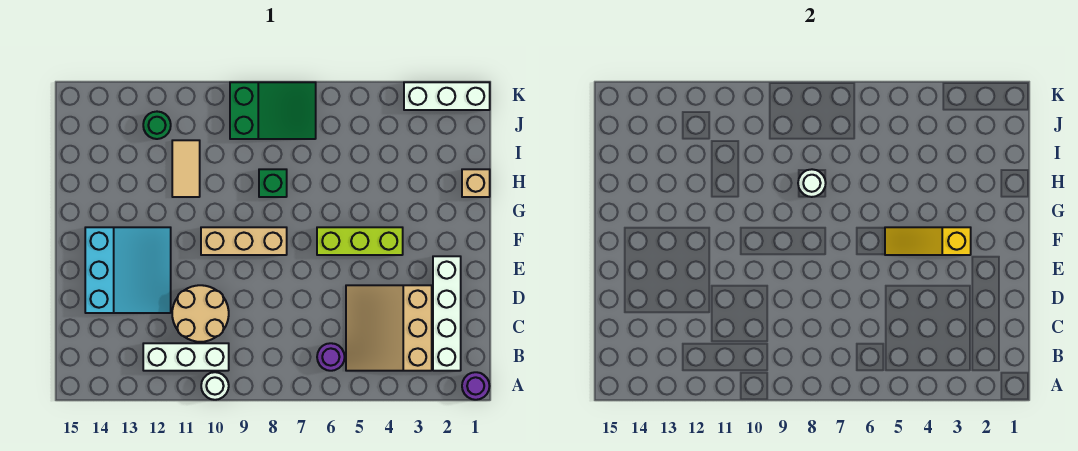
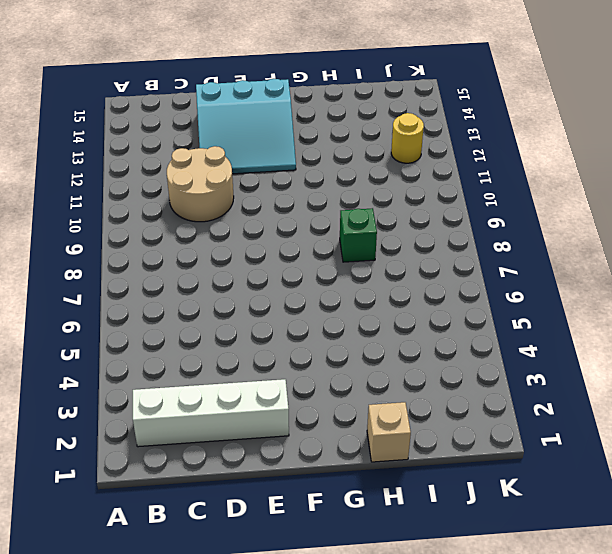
yellow round brick J12 level 1 -> green round brick J12 level 1
none -> purple round brick A1 level 1
none -> white round brick A10 level 1
none -> tan slope B3:D5 level 1 top 3

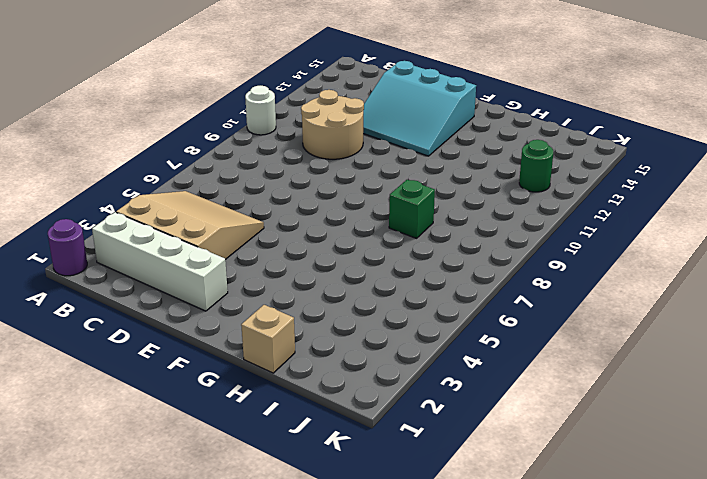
none -> purple round brick B6 level 1
none -> white brick B10:B12 level 1
none -> lime brick F4:F6 level 1

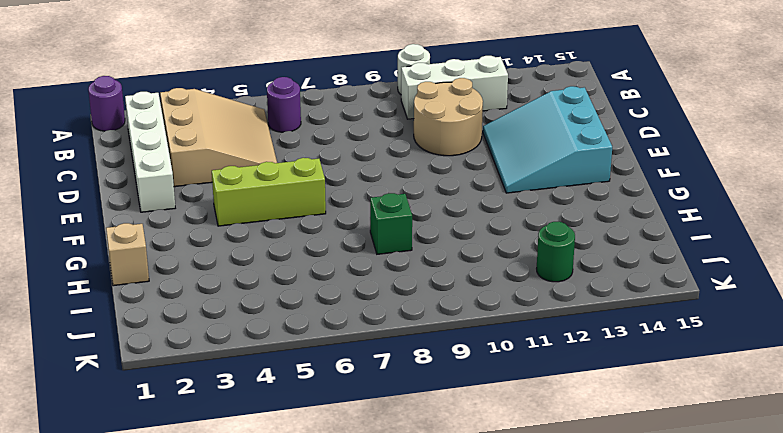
none -> tan brick F8:F10 level 1
none -> tan tile H11:I11 level 1
none -> green slope J7:K9 level 1 top 9

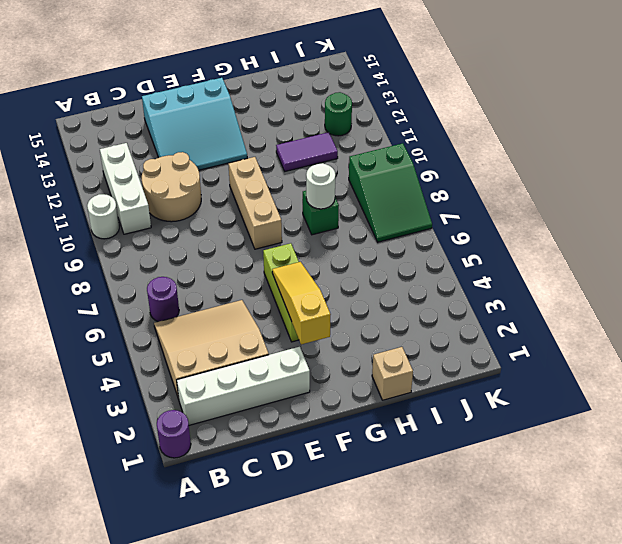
purple tile H11:I11 level 1 -> tan tile H11:I11 level 1
none -> white brick K1:K3 level 1

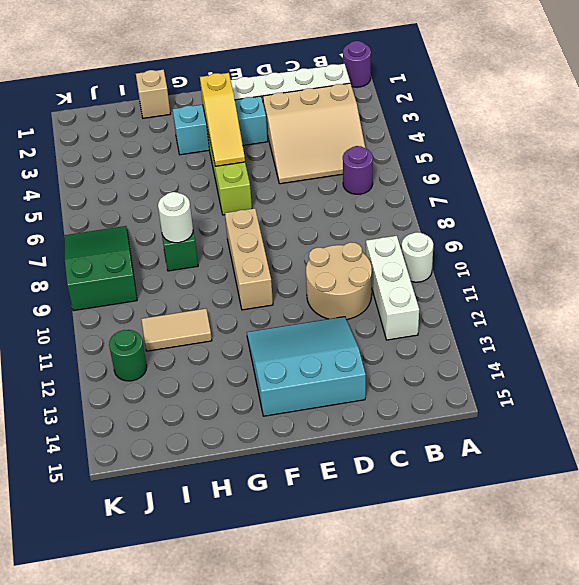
cyan brick E3:G3 level 1 -> none
none -> white brick K1:K3 level 1

